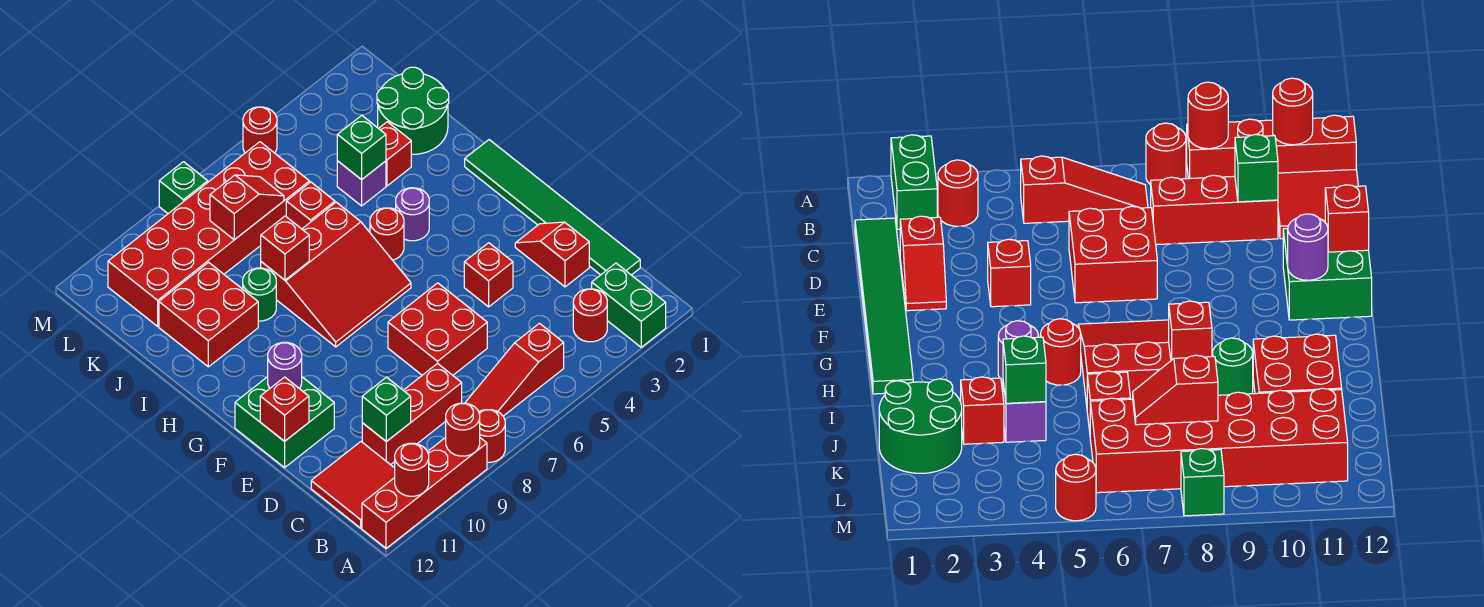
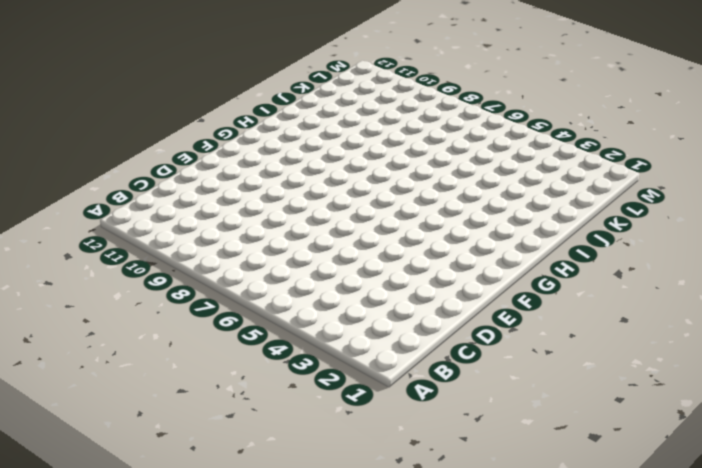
none -> green brick A2:B2 level 1
none -> red round brick A8 level 1
none -> red brick A9:A12 level 1
none -> red round brick B3 level 1

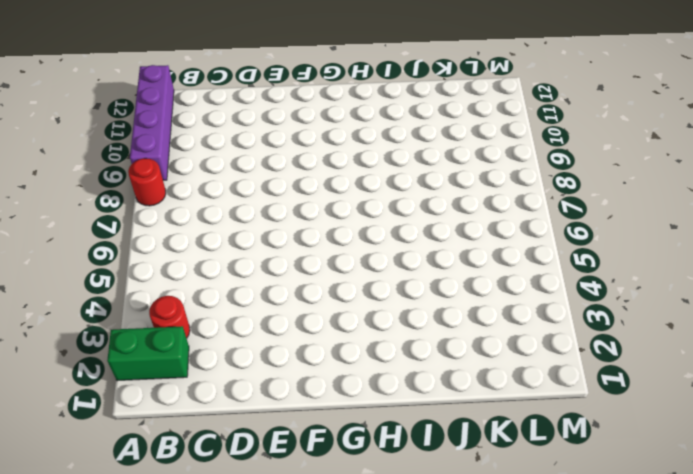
purple brick A9:A12 level 1 -> red brick A9:A12 level 1
none -> red slope B5:B7 level 1 top 5
none -> red tile B11:C12 level 1
none -> green tile C1:H1 level 1
none -> red brick C8:C10 level 1

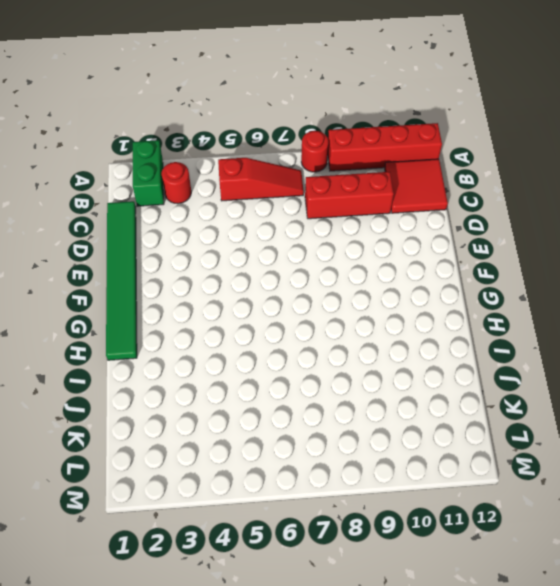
none -> red slope D2:E2 level 1 top D
none -> red brick D6:E7 level 1
none -> red brick E4 level 1
none -> green brick E11:F12 level 1

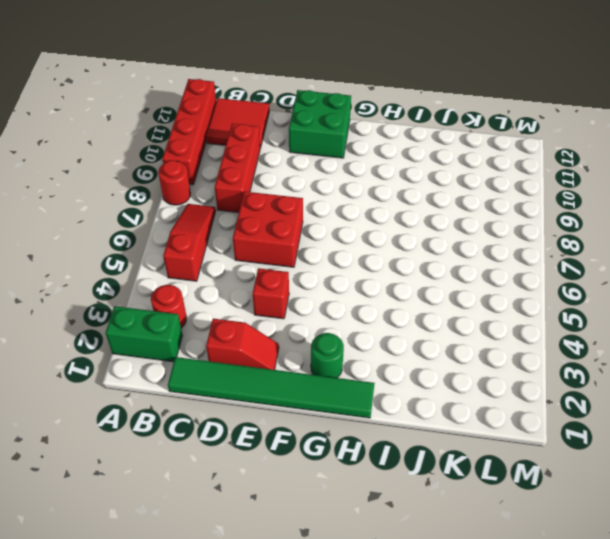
green round brick G2 level 1 -> green round brick I9 level 1
none -> red slope G6:I8 level 1 top I
none -> purple round brick H4 level 1
none -> red round brick H5 level 1
none -> red brick I10:J11 level 1

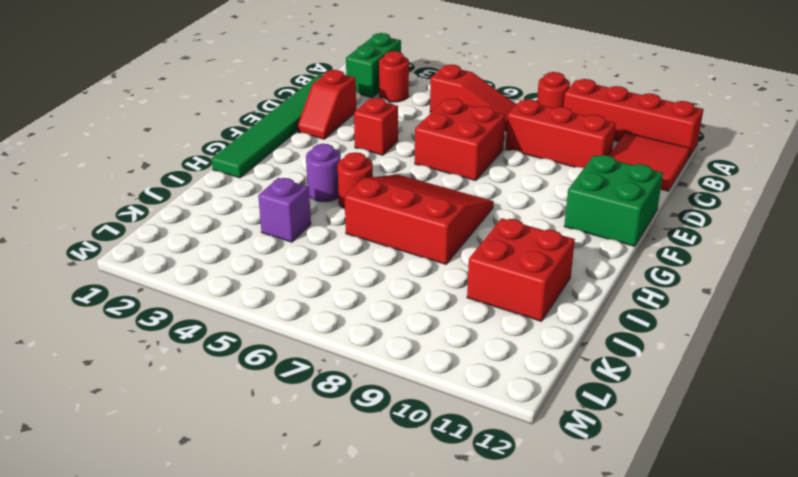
none -> green round brick I9 level 1
none -> green round brick J1:K2 level 1
none -> red brick J3 level 1
none -> red brick J6 level 1

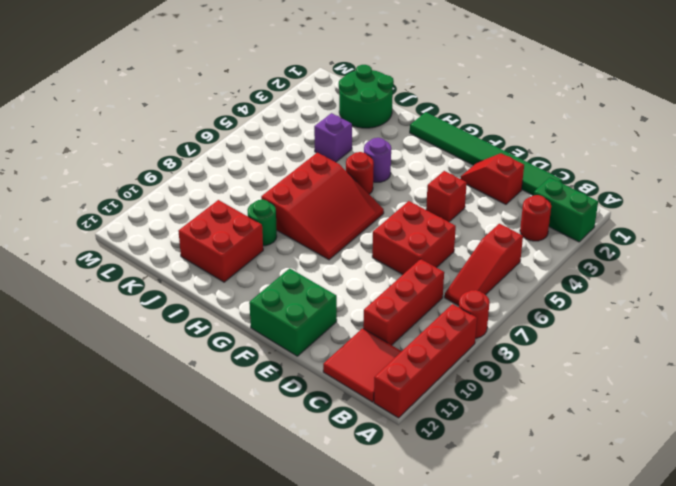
none -> red brick J3 level 1
none -> red brick J6 level 1
none -> red brick K6:L11 level 1
none -> red round brick M5 level 1

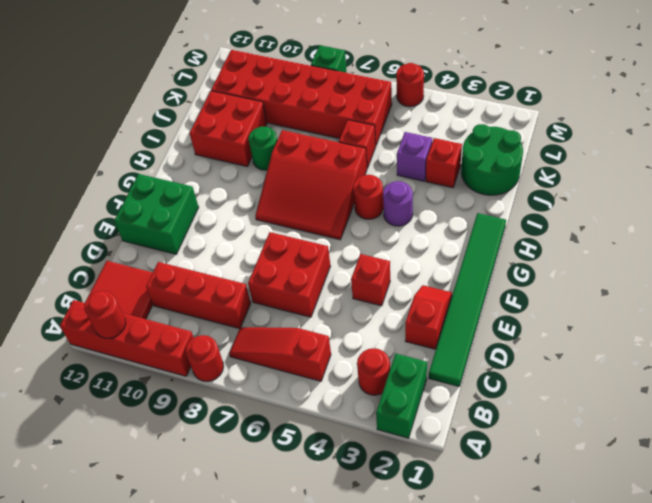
none -> red round brick A9 level 2
none -> green brick C10 level 2
none -> red brick E12 level 2
none -> purple round brick F11 level 2

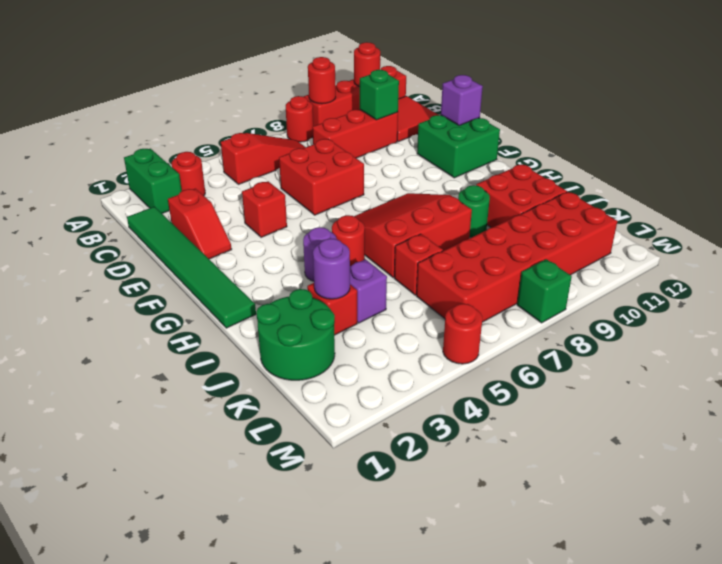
purple brick E12 level 2 -> red brick E12 level 2
purple round brick J3 level 2 -> purple round brick F11 level 2
none -> red brick I8 level 2
none -> green brick J4 level 2
none -> red slope K7:K8 level 2 top 8

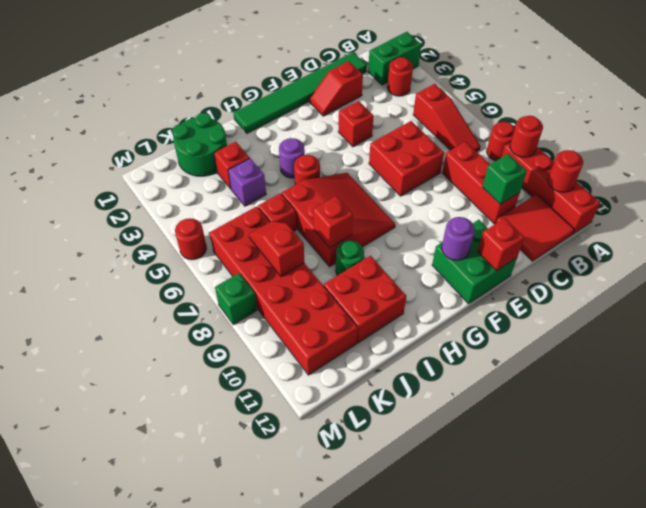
none -> green brick J4 level 2

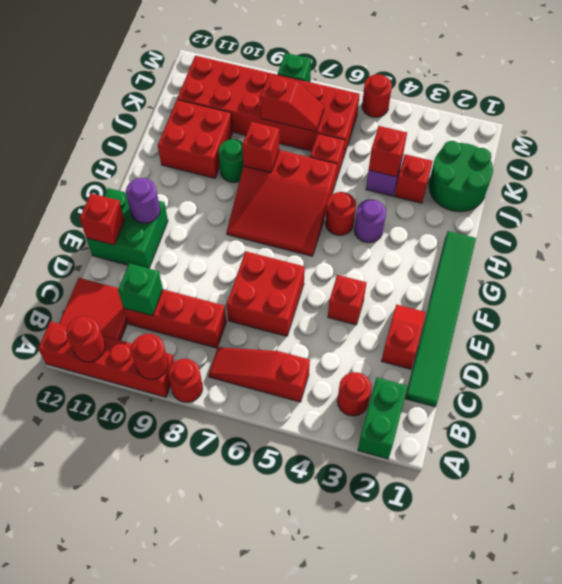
red brick J4 level 2 -> green brick J4 level 2

